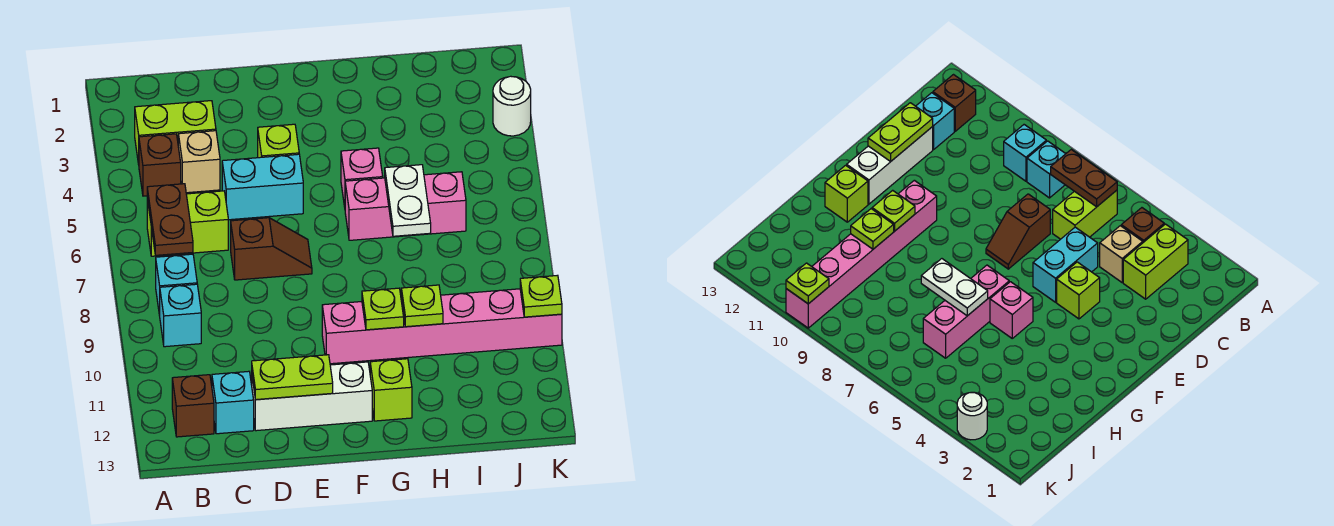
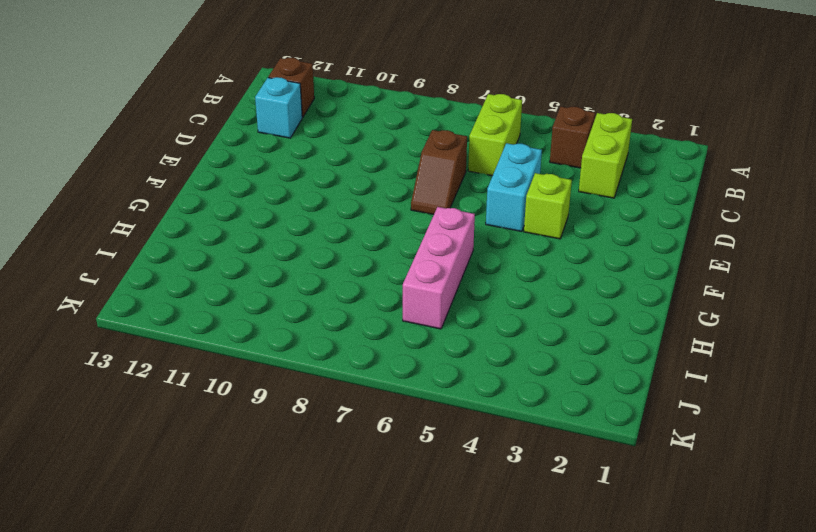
none -> cyan brick B8 level 1
none -> cyan brick B9 level 1
none -> tan brick C4 level 1

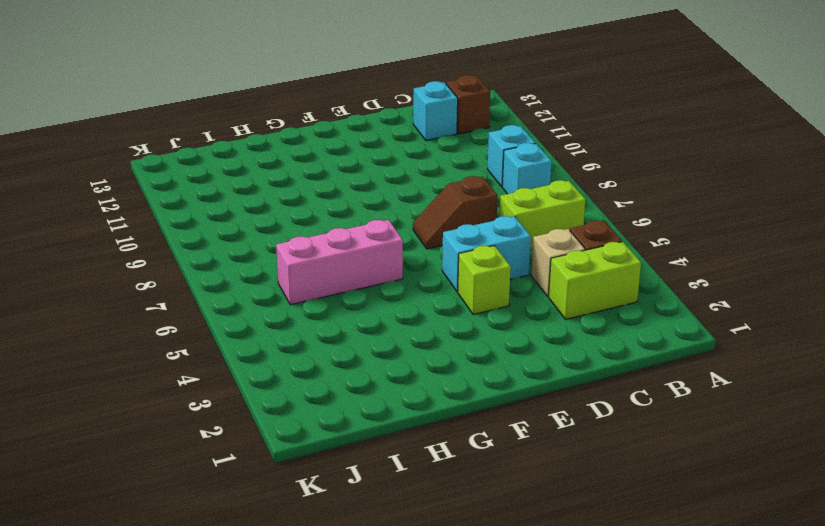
none -> white brick D12:F12 level 1
none -> pink brick F10:K10 level 1
none -> pink brick G5 level 1

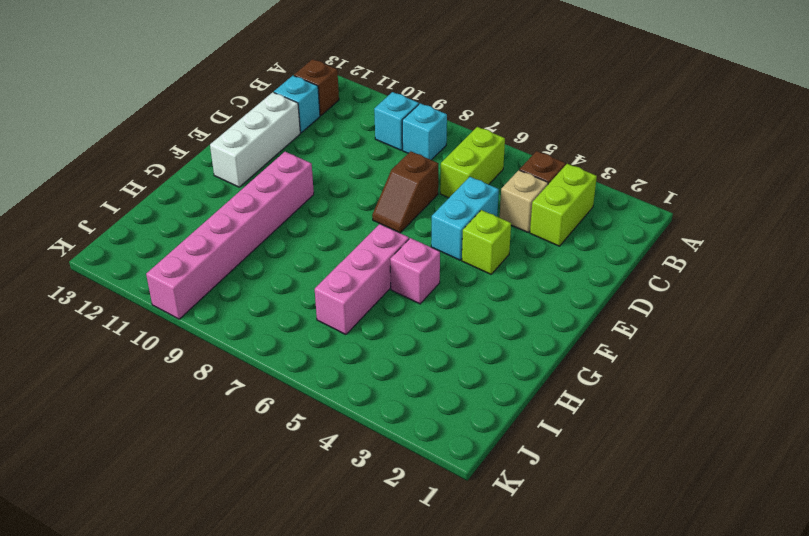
none -> lime brick G12 level 1
none -> white round brick K3 level 1
none -> brown plate B6:B7 level 2

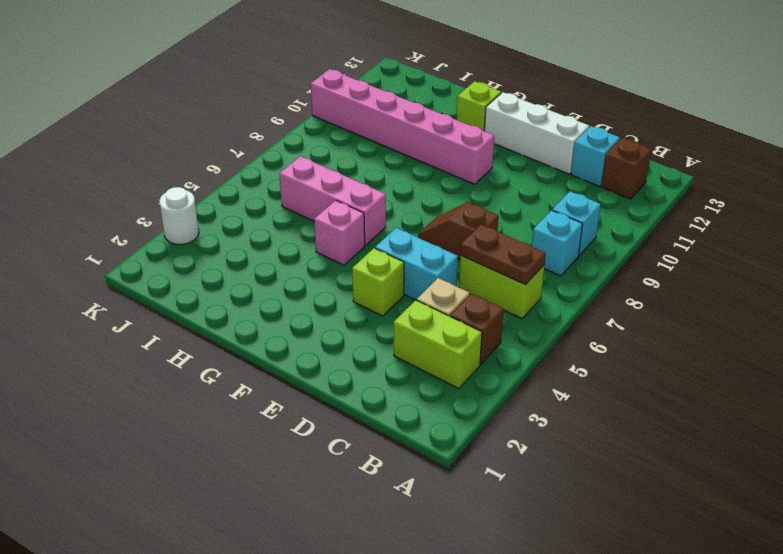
brown plate B6:C6 level 2 -> brown plate B6:B7 level 2
none -> lime plate D12:E12 level 2
none -> lime plate G10 level 2
none -> white plate H6:H7 level 2

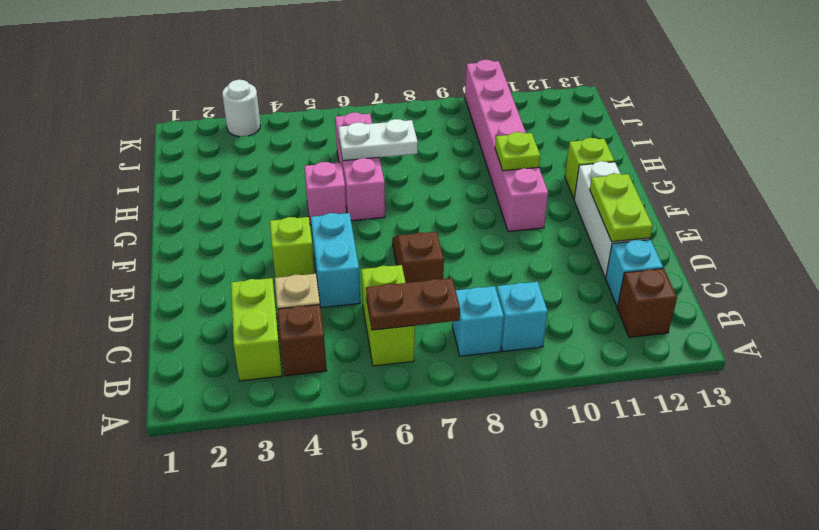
none -> lime plate H10 level 2
none -> lime plate K10 level 2

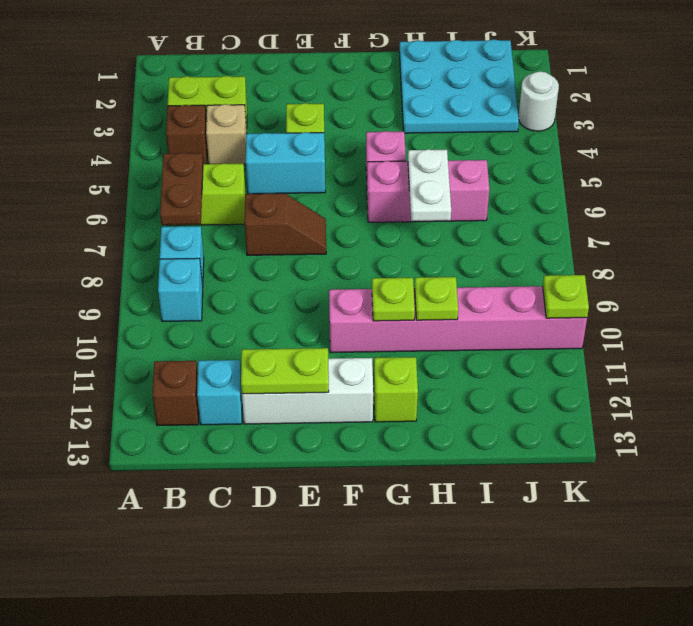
cyan plate H1:J3 level 1 -> none

